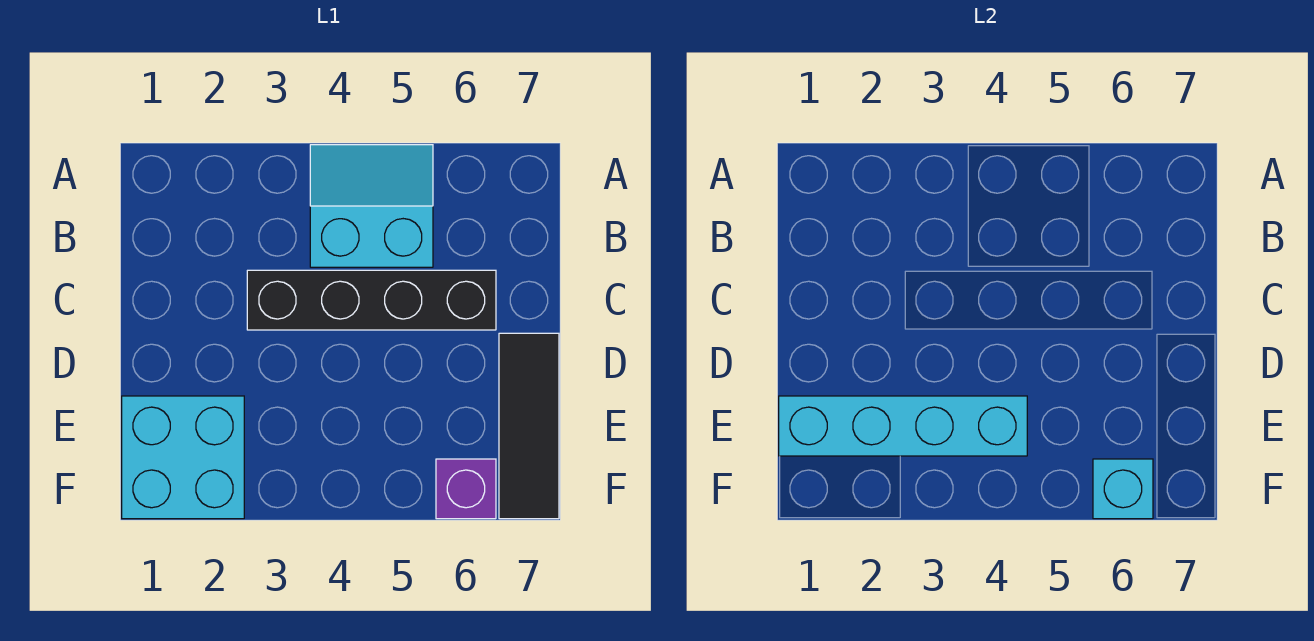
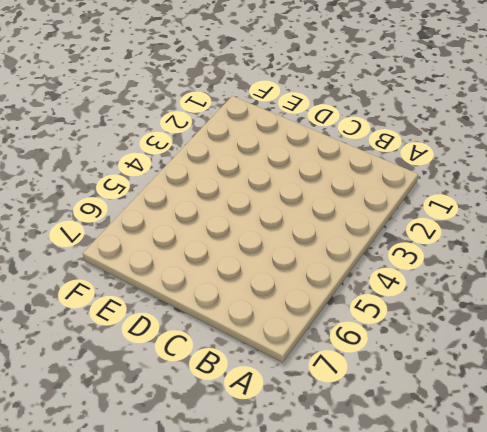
none -> cyan slope A4:B5 level 1 top B
none -> black brick C3:C6 level 1

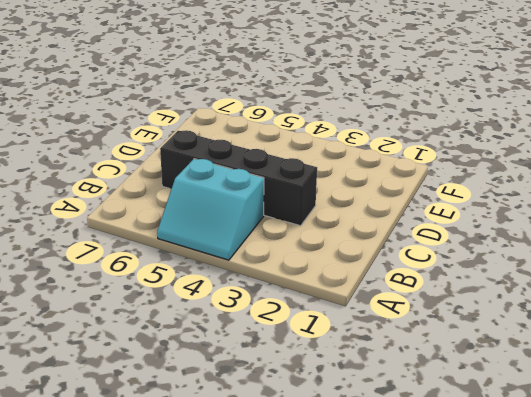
none -> black tile D7:F7 level 1
none -> cyan brick E1:F2 level 1

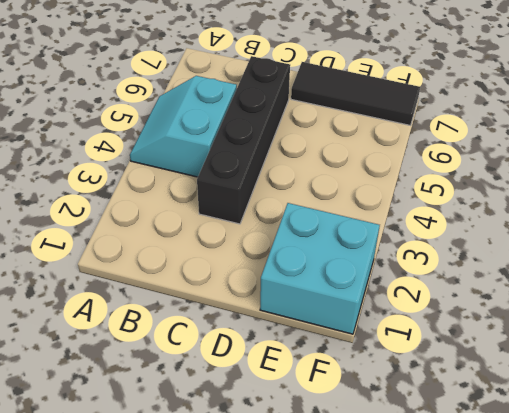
none -> purple brick F6 level 1
none -> cyan brick E1:E4 level 2

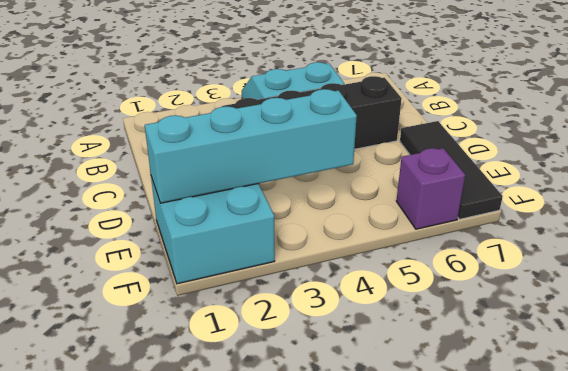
none -> cyan brick F6 level 2

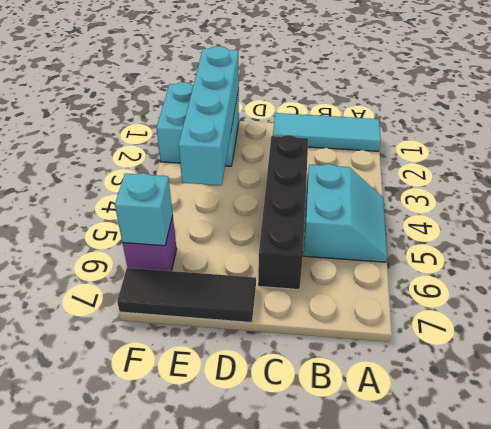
cyan tile A1:C1 level 1 -> none

